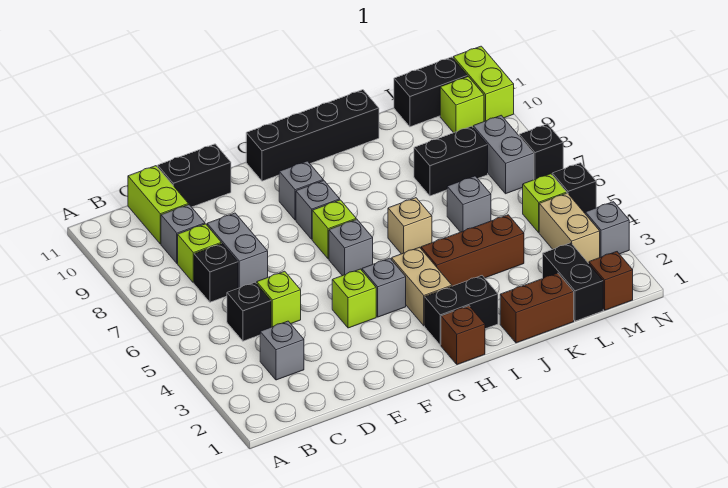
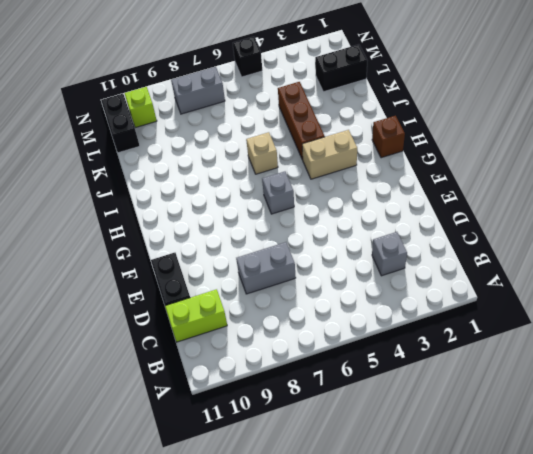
none -> black brick C5 level 1
none -> black brick C7 level 1
none -> lime brick C8 level 1
none -> grey brick C9 level 1

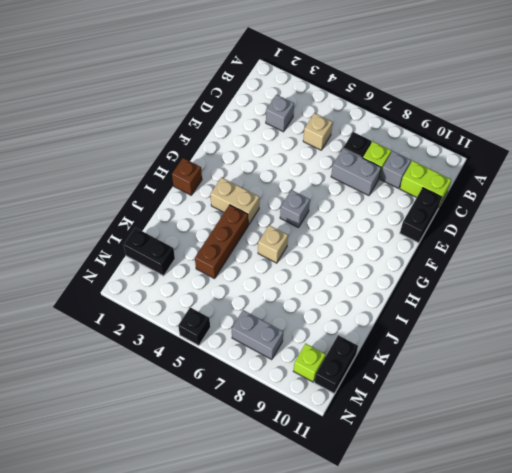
tan brick C5 level 1 -> black brick C5 level 1
none -> lime brick D5 level 1
none -> lime brick F4 level 1
none -> grey brick G4 level 1
none -> lime brick G7 level 1

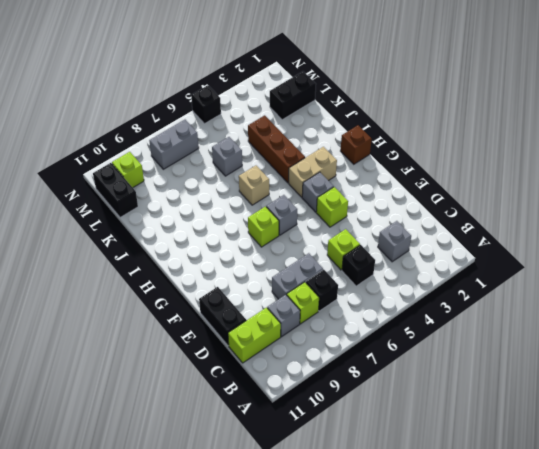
none -> grey brick G8 level 1
none -> grey brick G9 level 1
none -> black brick G11:J11 level 1
none -> black brick H2:I2 level 1

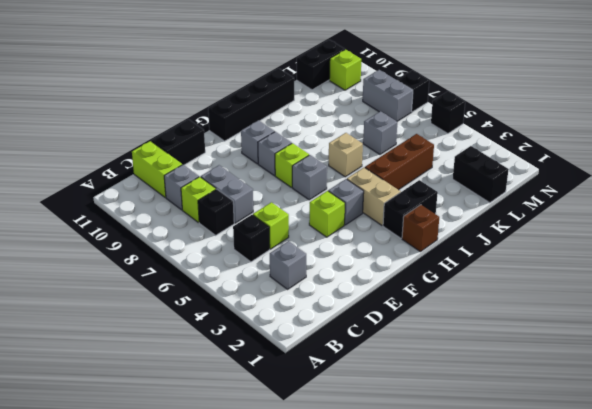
none -> brown brick J1:K1 level 1
none -> black brick K8:L8 level 1
none -> brown brick M1 level 1
none -> tan brick M3:M4 level 1

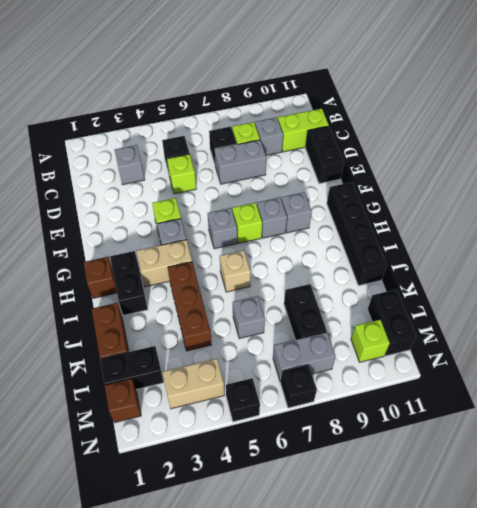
none -> lime brick M5 level 1
none -> grey brick N3 level 1
none -> lime brick N10:N11 level 1

